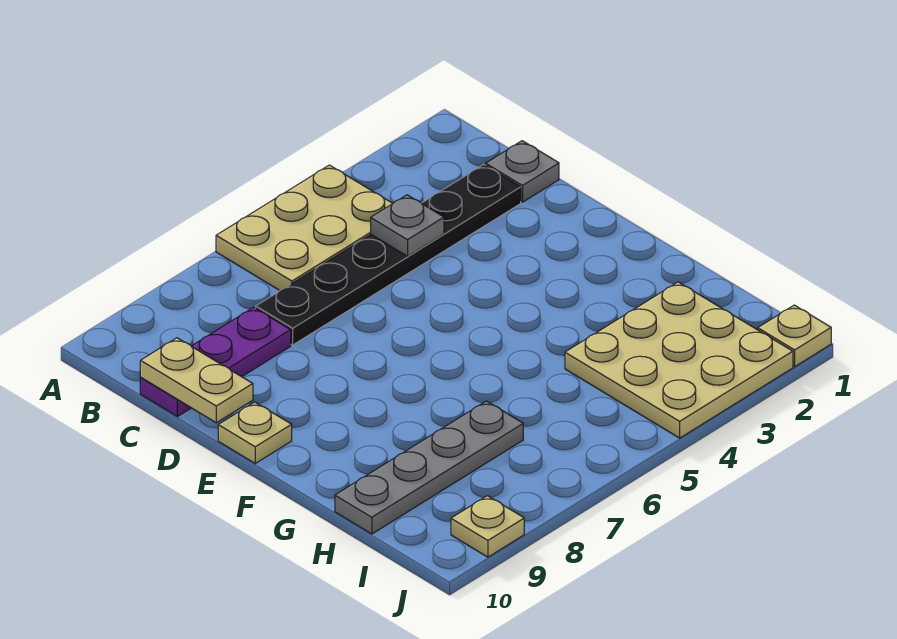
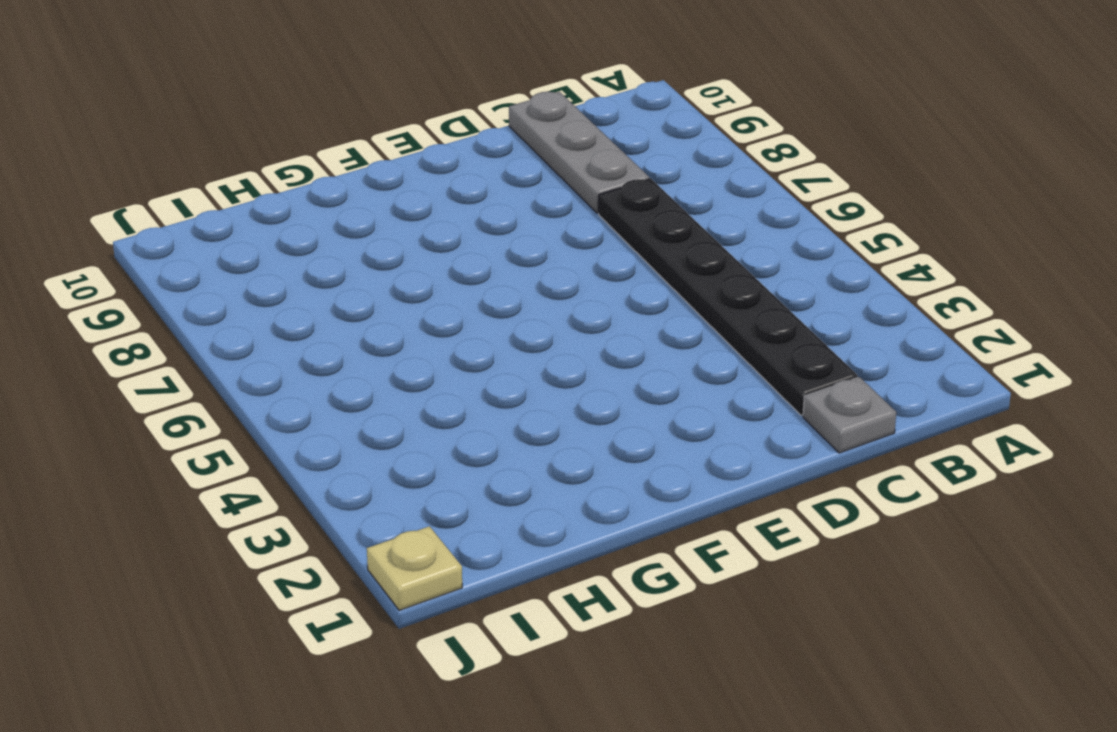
grey plate C8:C10 level 1 -> purple plate C8:C10 level 1
none -> tan plate A4:B6 level 1
none -> tan plate E10 level 1

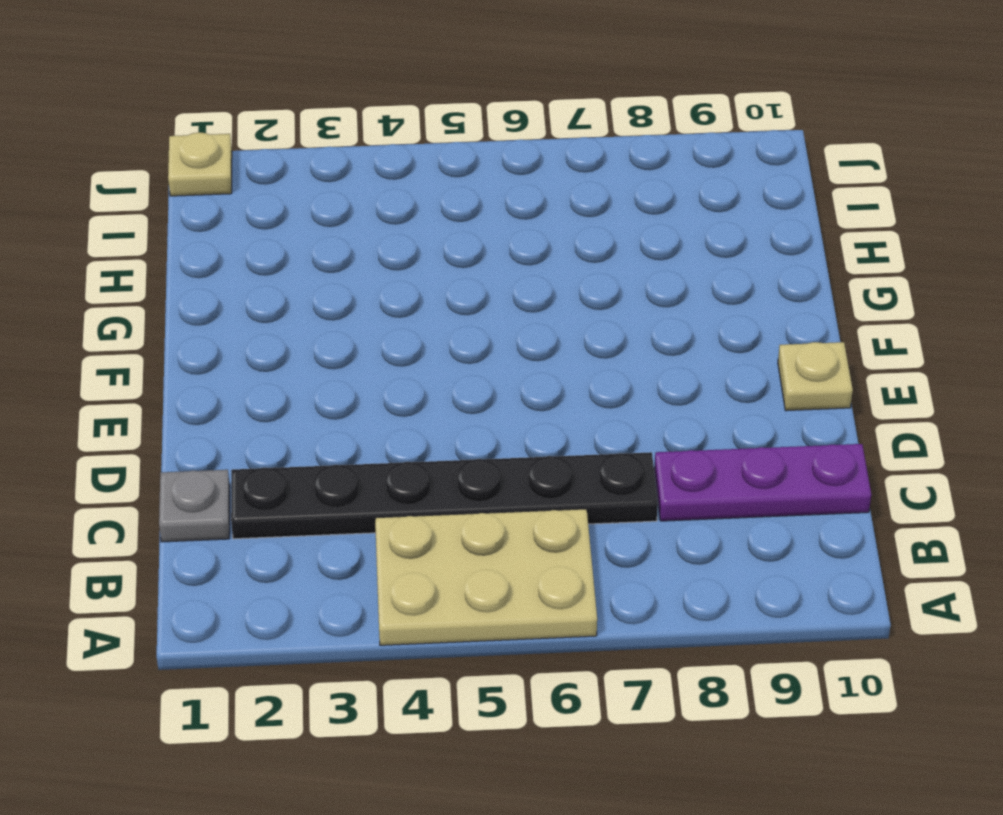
none -> tan plate H2:J4 level 1
none -> grey plate H7:H10 level 1

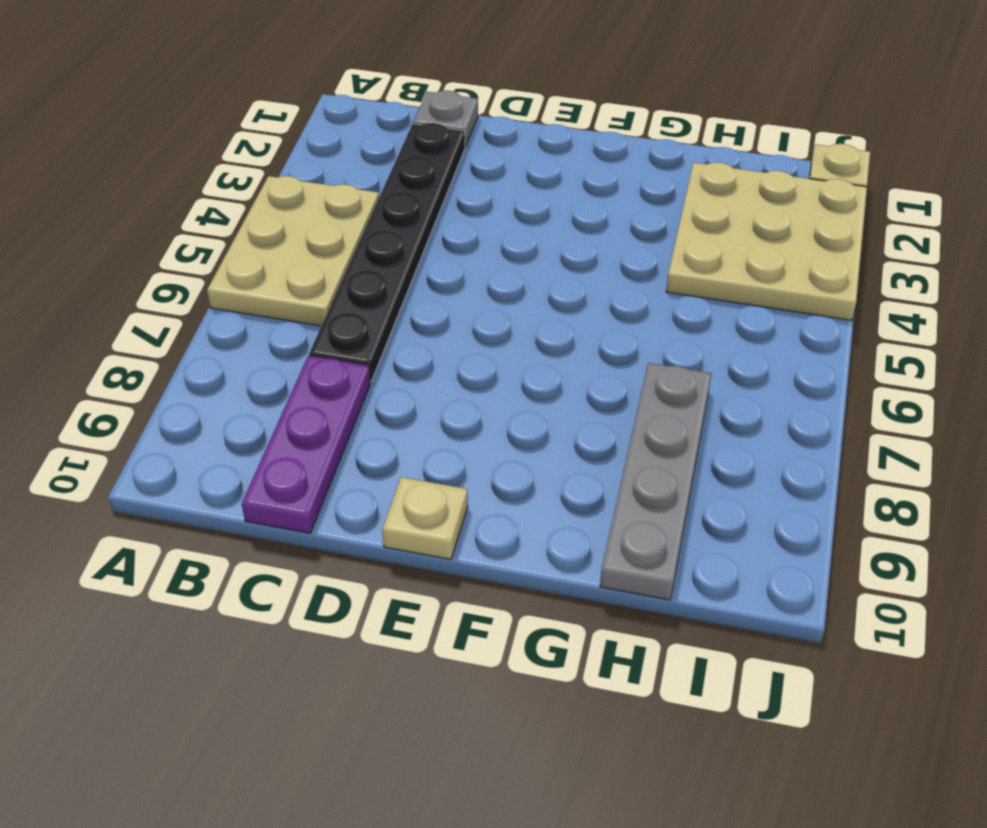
none -> tan plate J9 level 1
none -> grey plate C4 level 2

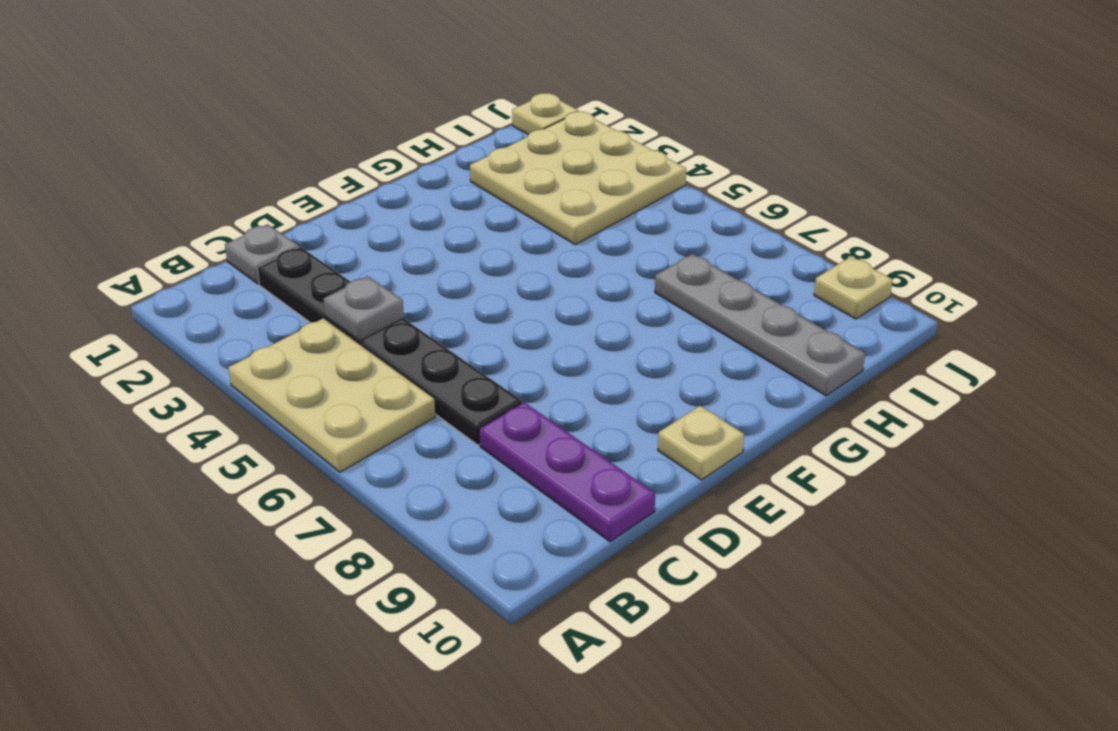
none -> tan plate C10:D10 level 2

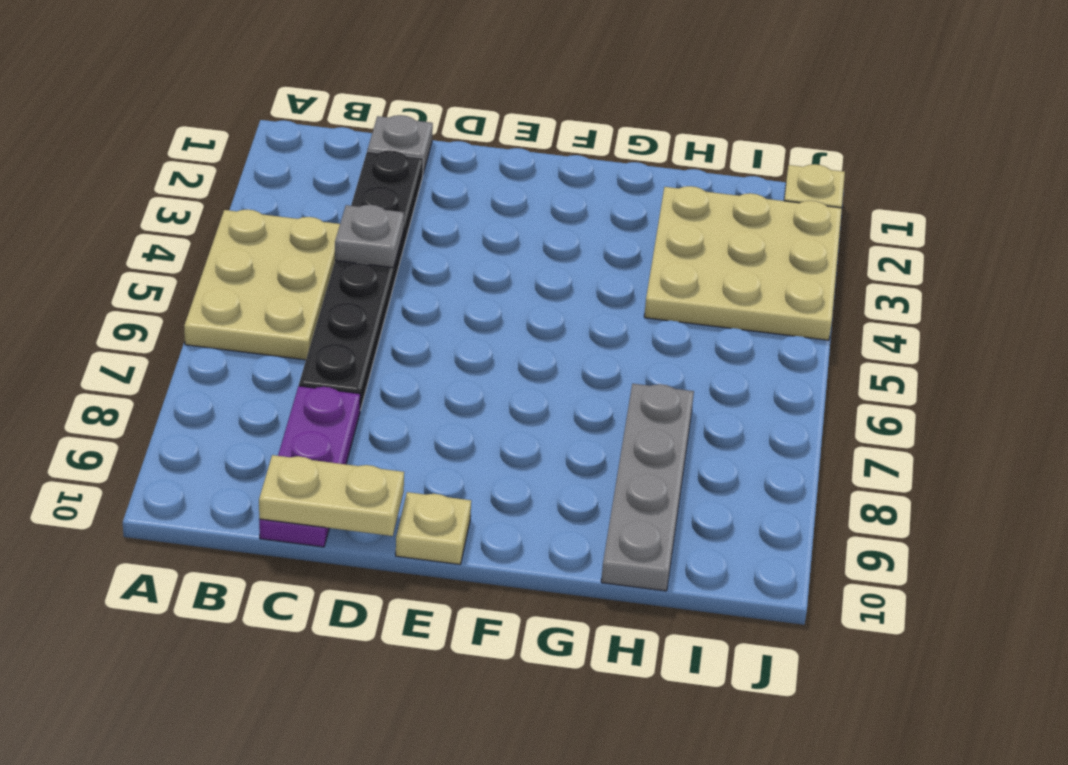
none -> tan plate J9 level 1

